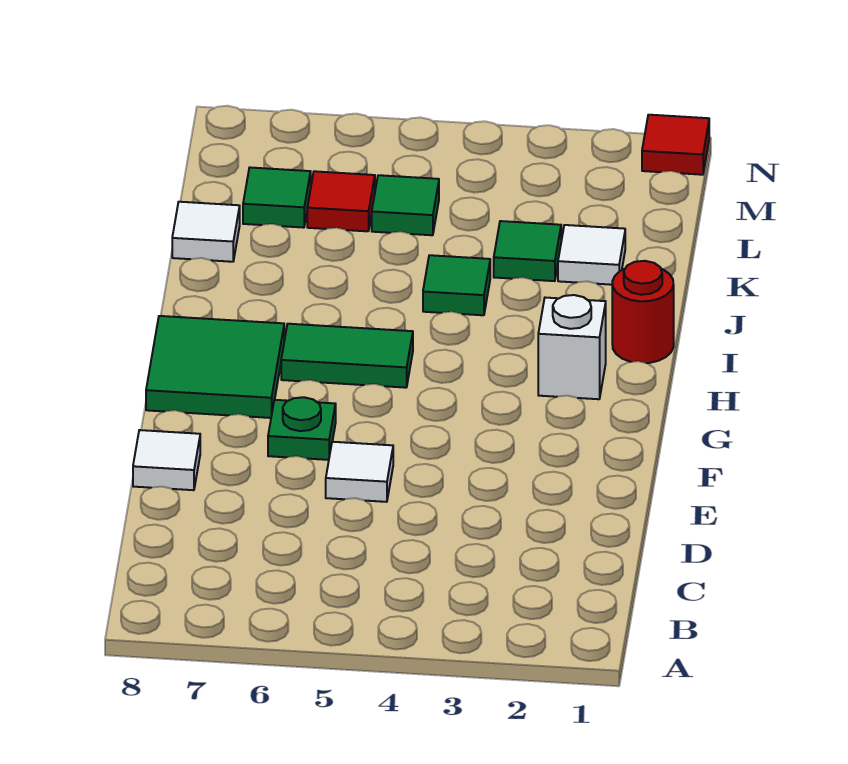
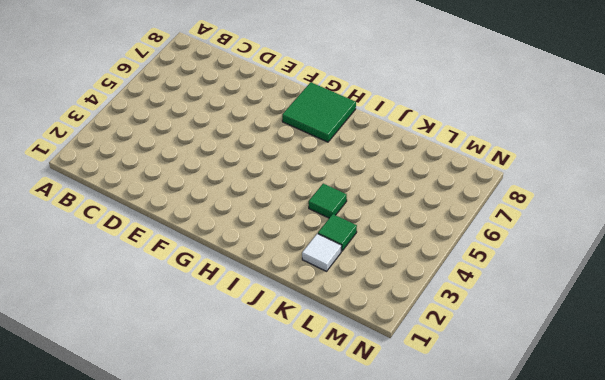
none -> white tile E5 level 1
none -> white tile E8 level 1
none -> green plate F6 level 1

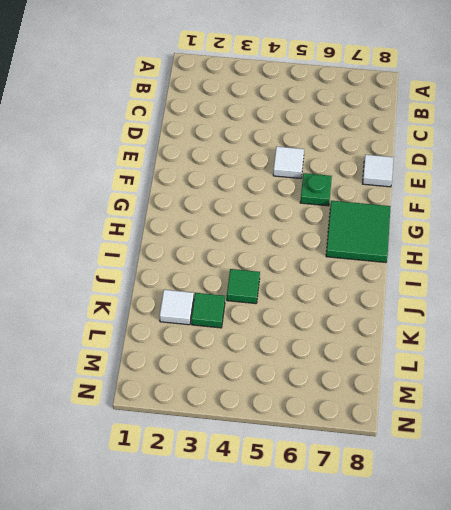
none -> white brick H2 level 1
none -> green tile H5:H6 level 1
none -> red round brick I1 level 1

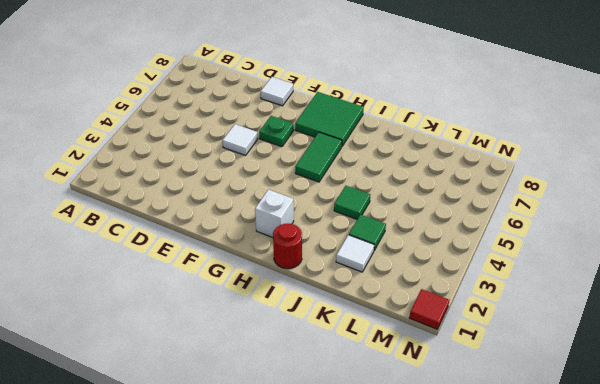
none -> white tile K8 level 1
none -> green tile L5 level 1
none -> red tile L6 level 1

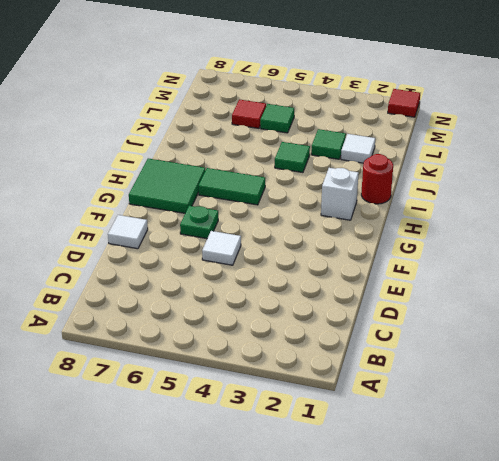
none -> white tile K8 level 1
none -> green tile L7 level 1

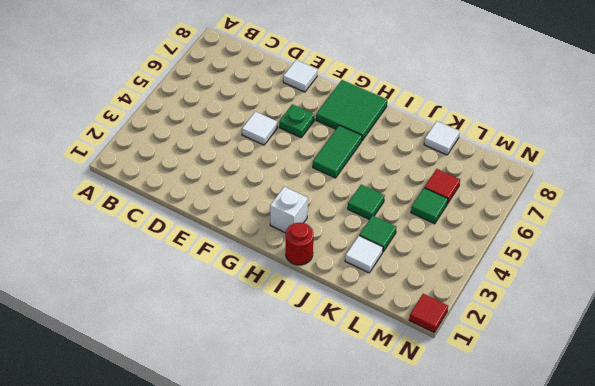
none -> green tile L7 level 1

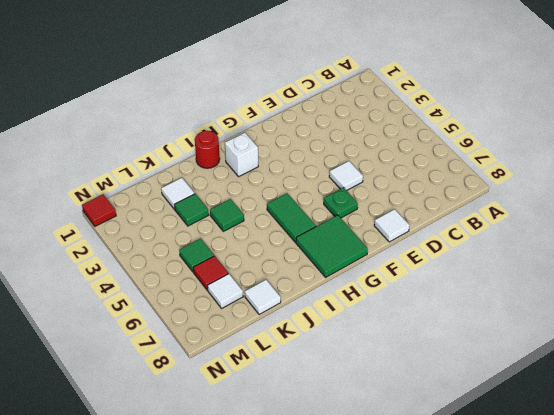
white tile L7 level 1 -> green tile L7 level 1

